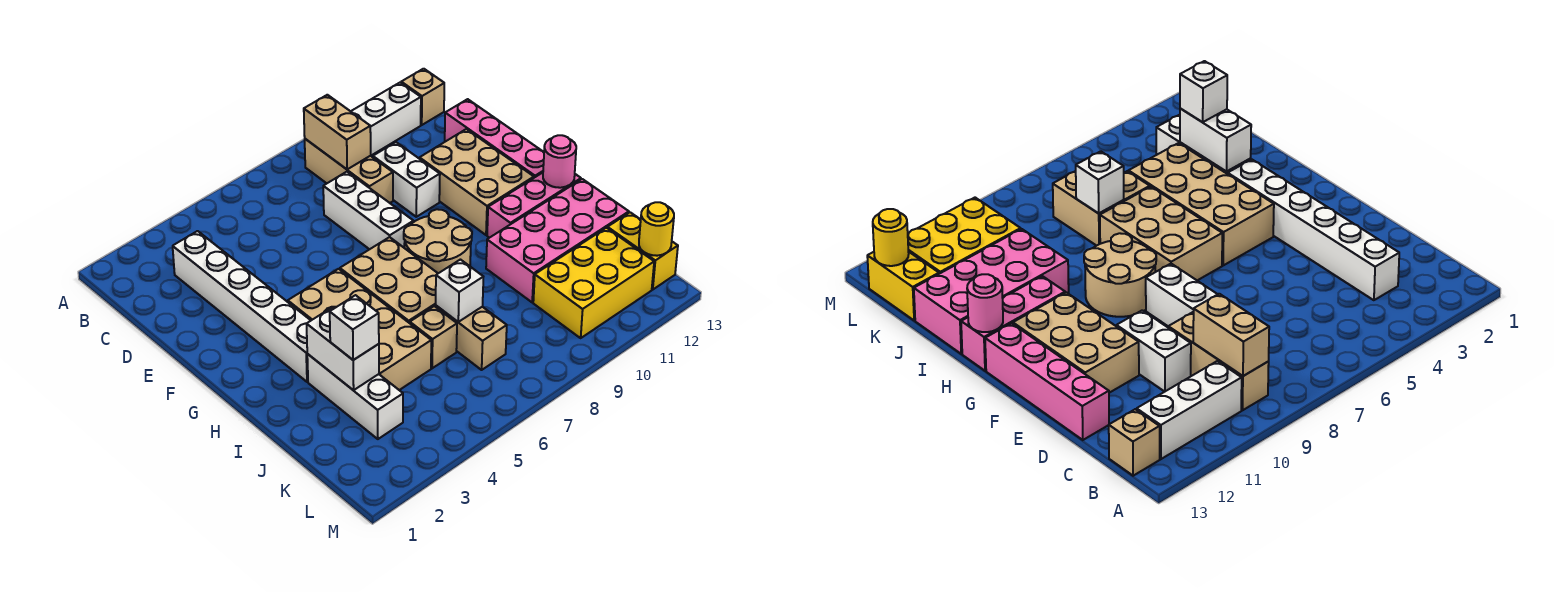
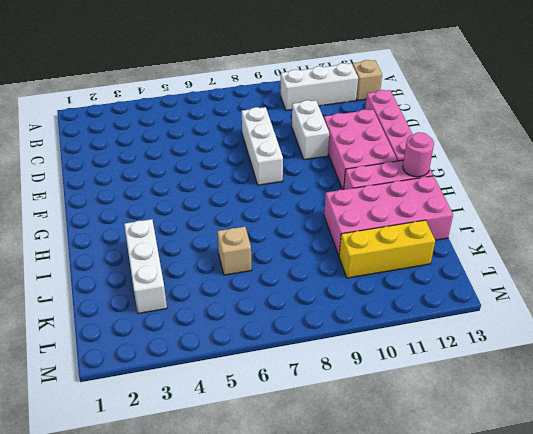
pink brick E11:G12 level 1 -> tan brick E11:G12 level 1
yellow brick K10:K12 level 1 -> yellow brick K10:L12 level 1
none -> tan brick B9:D9 level 1
none -> white brick C3:H3 level 1
none -> tan brick G4:J5 level 1

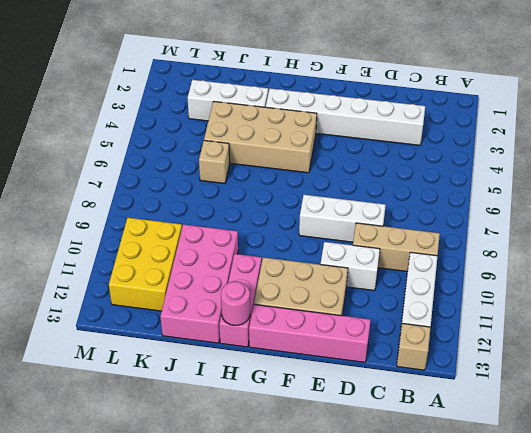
none -> tan brick G6:I7 level 1
none -> tan round brick G8:H9 level 1
none -> tan brick J7:K7 level 1

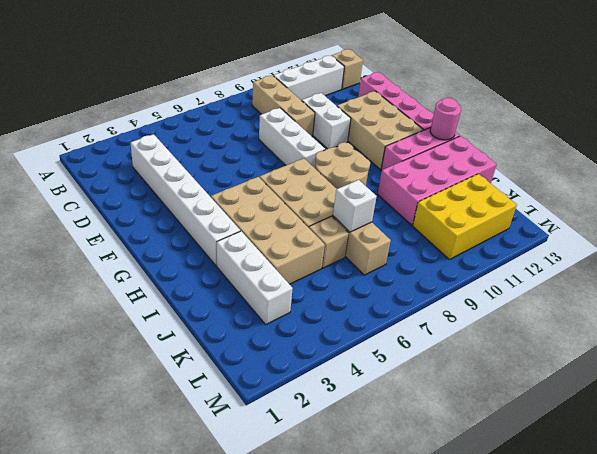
none -> yellow brick K13:L13 level 1
none -> tan brick B9:C9 level 2
none -> white brick I3:J3 level 2

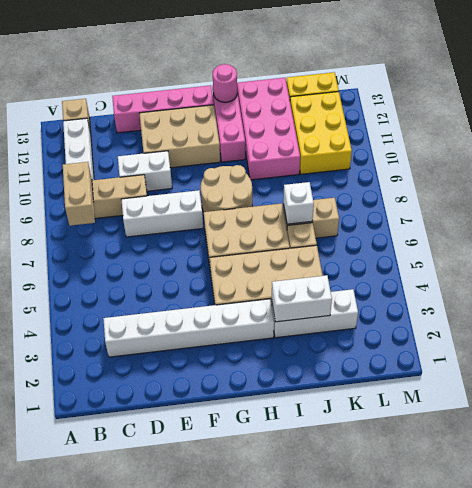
tan brick B8:B9 level 2 -> tan brick B9:C9 level 2
none -> yellow round brick L13 level 2
none -> white brick J3 level 3

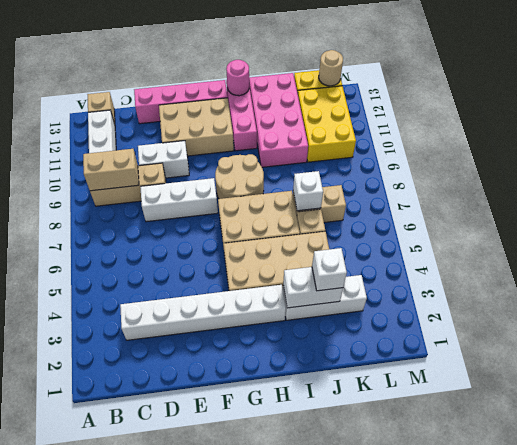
tan round brick L13 level 2 -> yellow round brick L13 level 2

